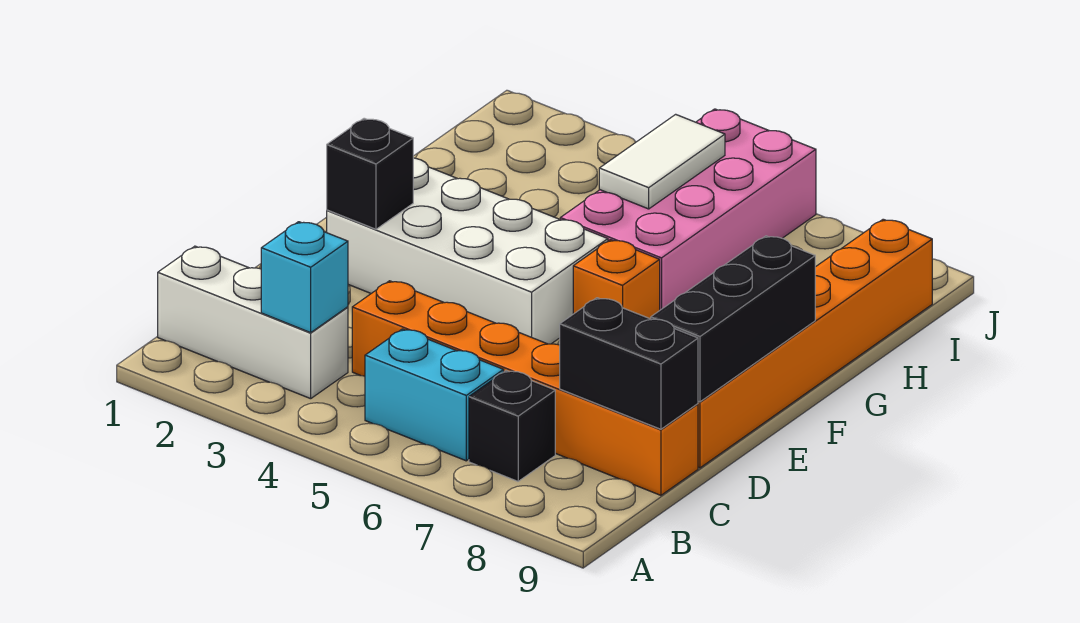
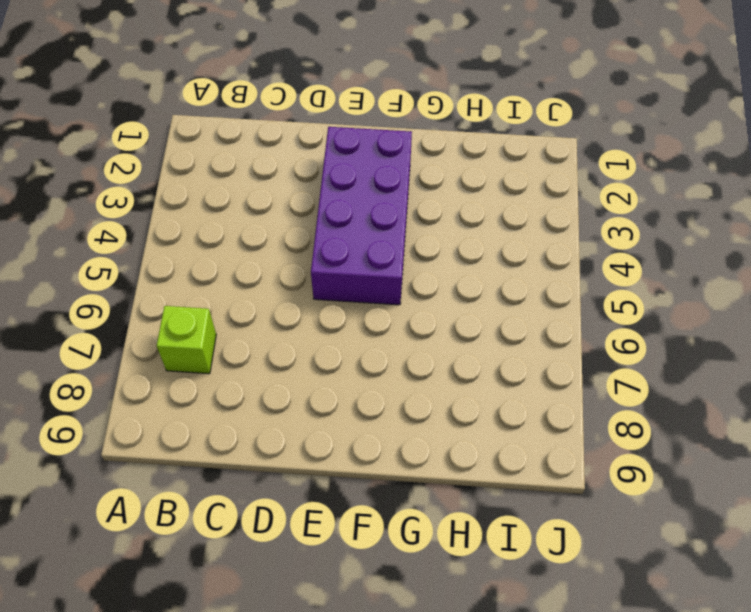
lime brick B7 level 1 -> black brick B7 level 1
purple brick E2:F5 level 1 -> white brick E2:F5 level 1
none -> white brick B1:B3 level 1
none -> cyan brick B5:B6 level 1
none -> orange brick C4:C9 level 1

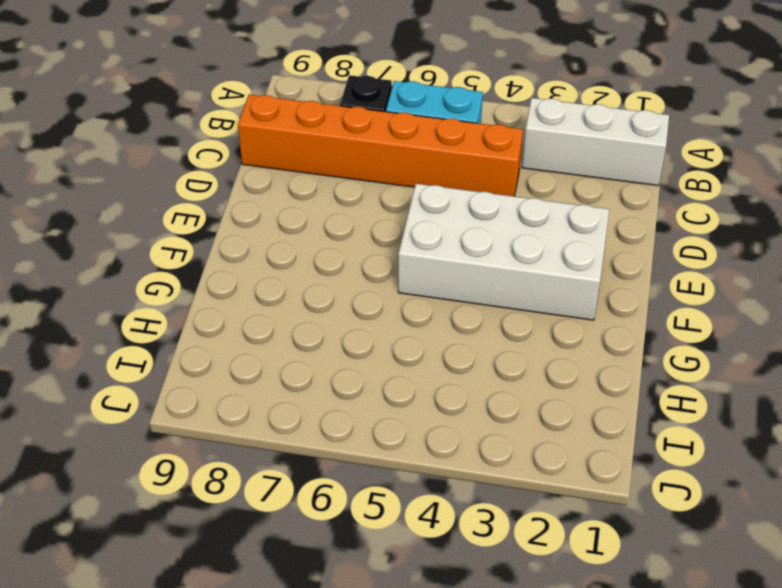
none -> orange brick D9:I9 level 1
none -> orange brick F6 level 1
none -> pink brick G5:J6 level 1

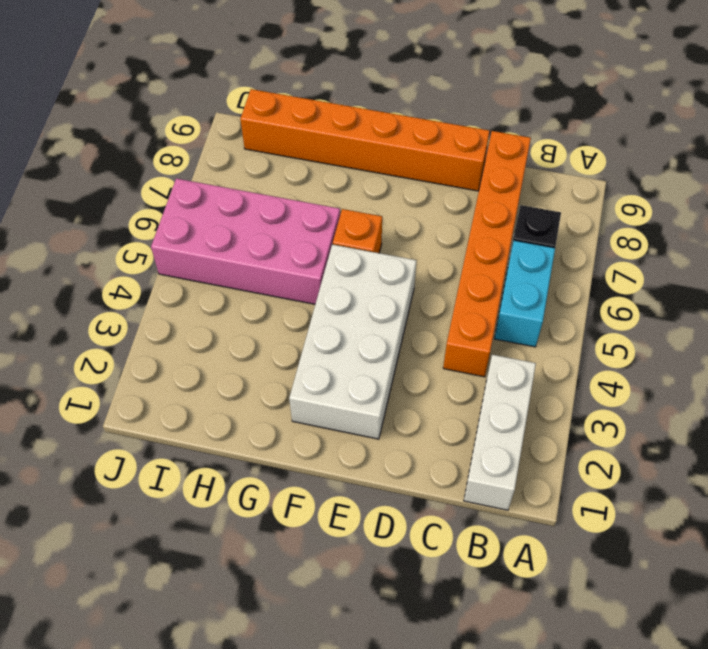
none -> cyan brick B3 level 2
none -> black brick C8:C9 level 2
none -> black brick D9:F9 level 2

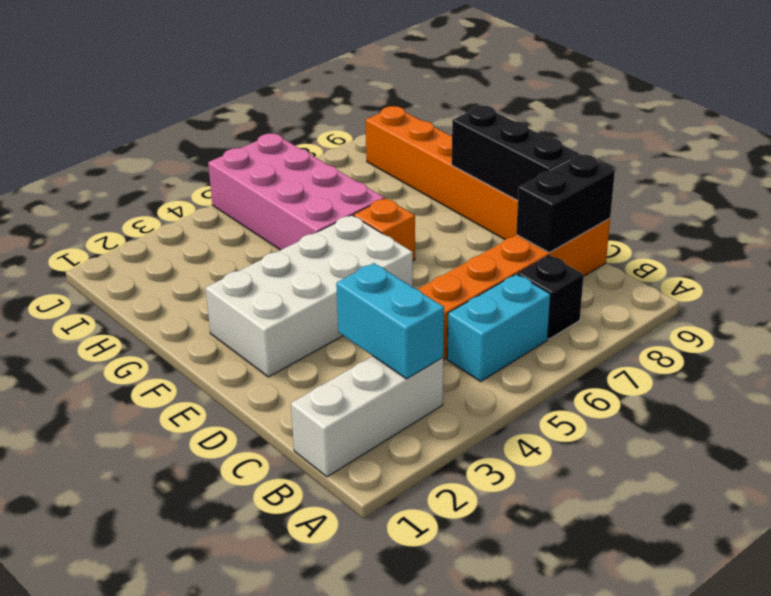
cyan brick B3:C3 level 2 -> cyan brick B3 level 2
none -> black brick E2 level 2
none -> white tile H5:I5 level 2

